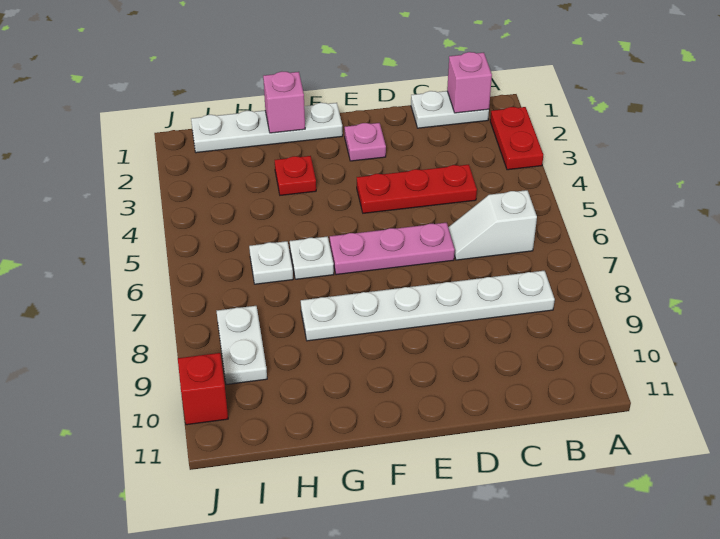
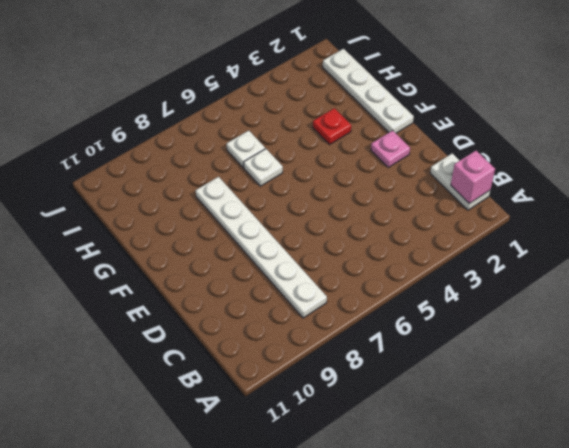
none -> red plate A2:A3 level 1
none -> white slope B6:C6 level 1 top B
none -> red plate C4:E4 level 1

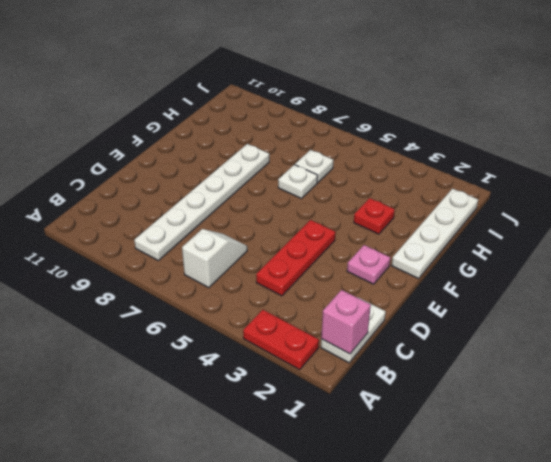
none -> pink plate D6:F6 level 1
none -> white plate I8:I9 level 1
none -> red brick J10 level 1

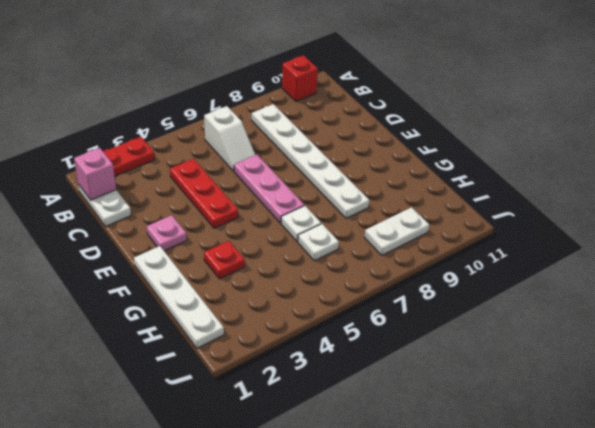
red brick A10 level 1 -> red brick J10 level 1
none -> pink brick G1 level 2

